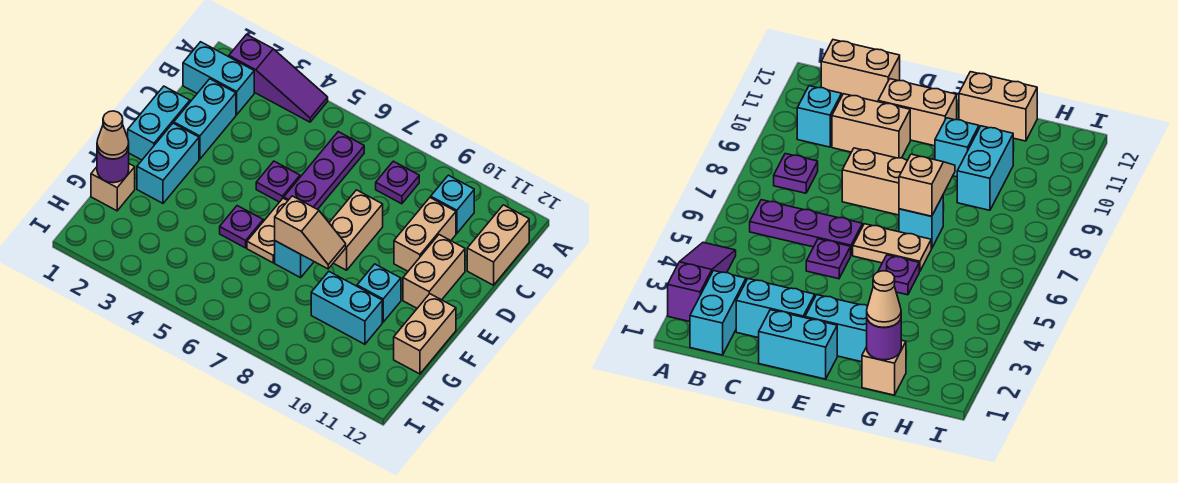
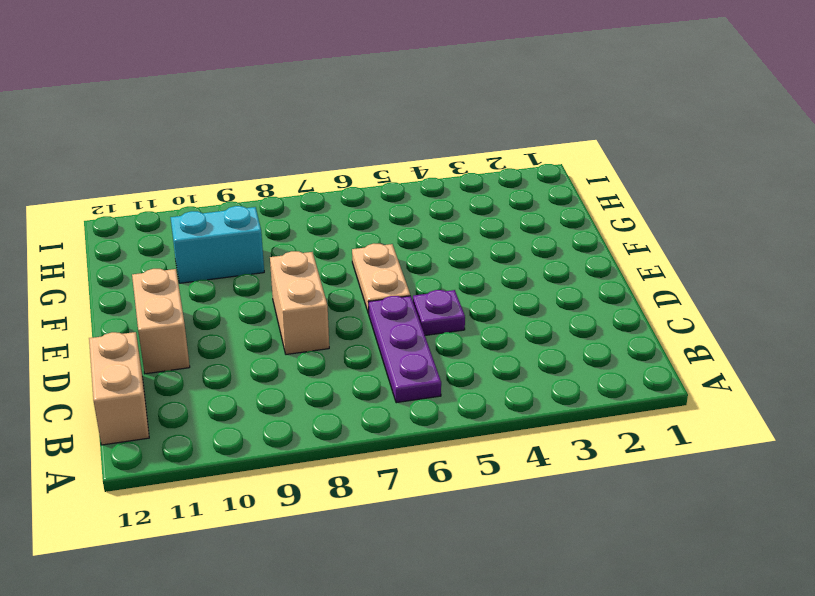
none -> purple slope A2:A4 level 1 top 2
none -> cyan brick B1:B2 level 1
none -> purple plate B8 level 1

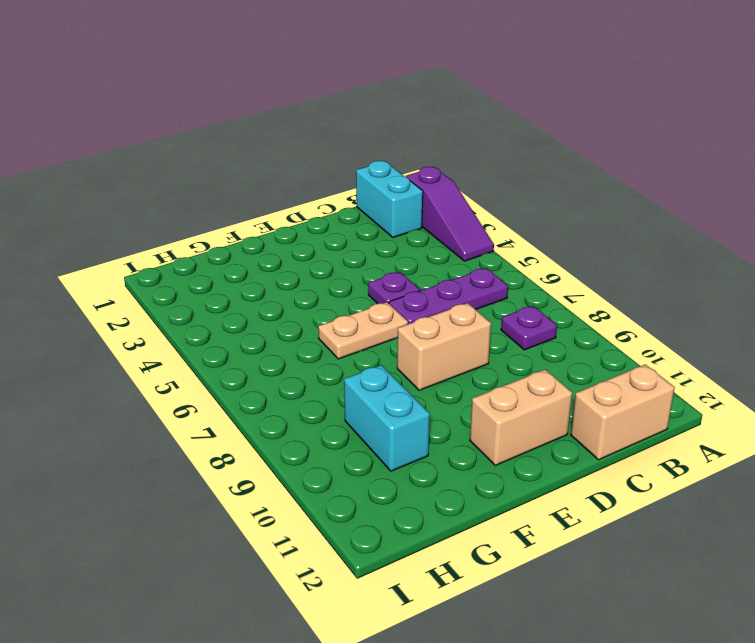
none -> cyan brick B10 level 1
none -> cyan brick C2:D2 level 1
none -> tan brick C10:D10 level 1

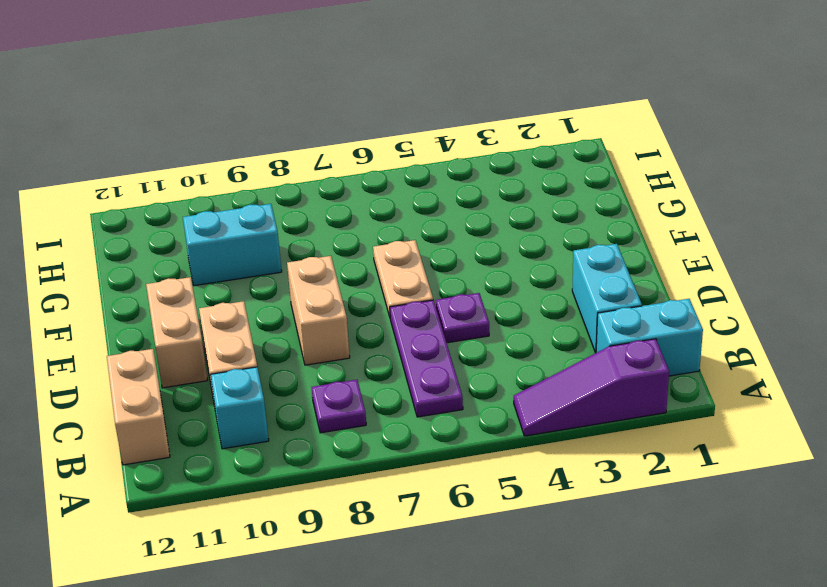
none -> cyan brick D1:E1 level 1
none -> cyan brick E2:F2 level 1
none -> purple plate F5 level 1

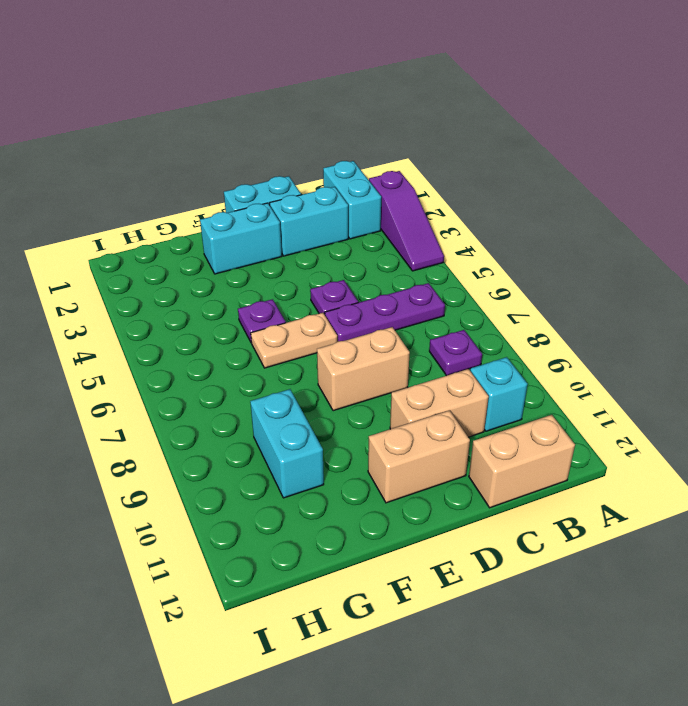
none -> cyan brick F7 level 1
none -> cyan brick F10 level 1
none -> tan brick F12:G12 level 1

